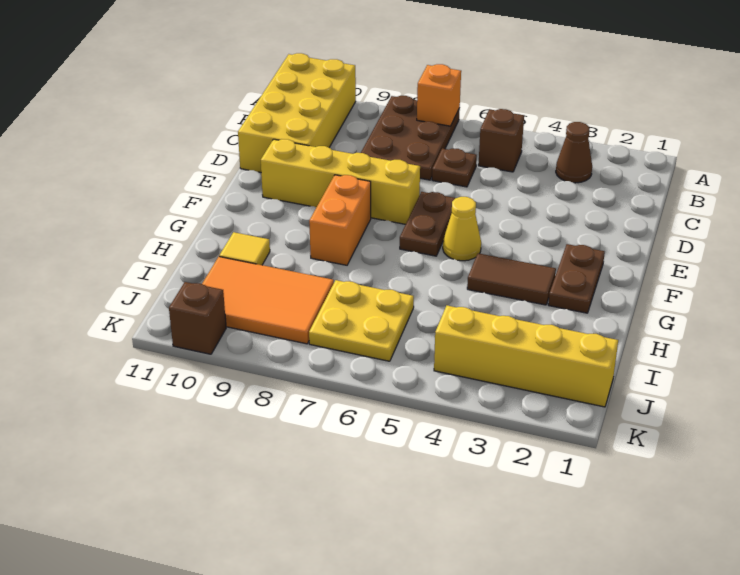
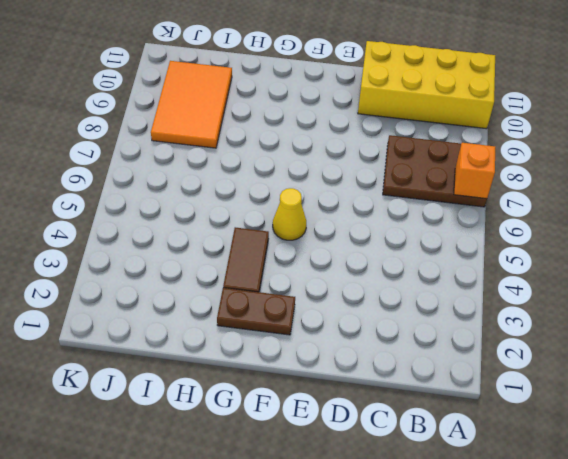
none -> brown cone B3 level 1
none -> brown brick B5 level 1
none -> brown plate C6 level 1

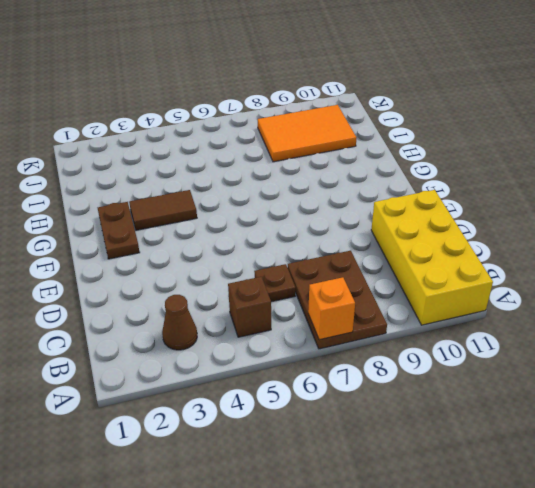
none -> brown plate E6:F6 level 1
none -> yellow brick E7:E10 level 1
none -> yellow cone F5 level 1

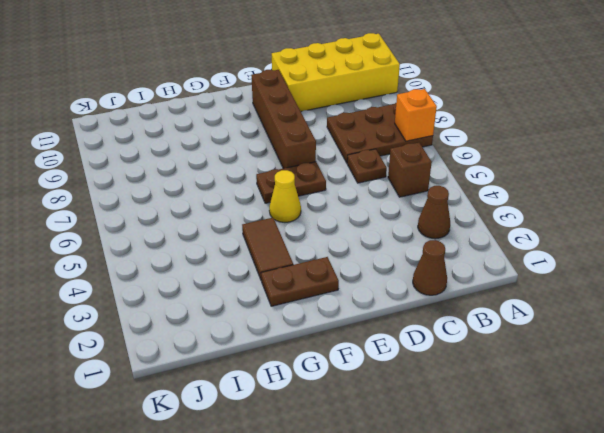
brown cone C1 level 1 -> none
brown brick E7:E10 level 1 -> yellow brick E7:E10 level 1
none -> orange brick F8:G8 level 1
none -> yellow tile H10 level 1
none -> yellow plate I6:J7 level 1

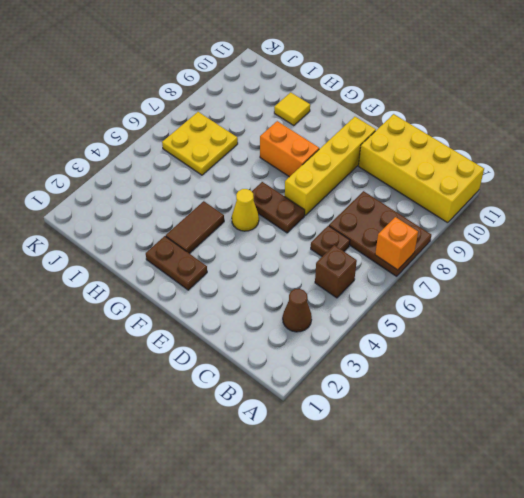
none -> orange tile I8:J10 level 1
none -> yellow brick J1:J4 level 1
none -> brown brick K10 level 1

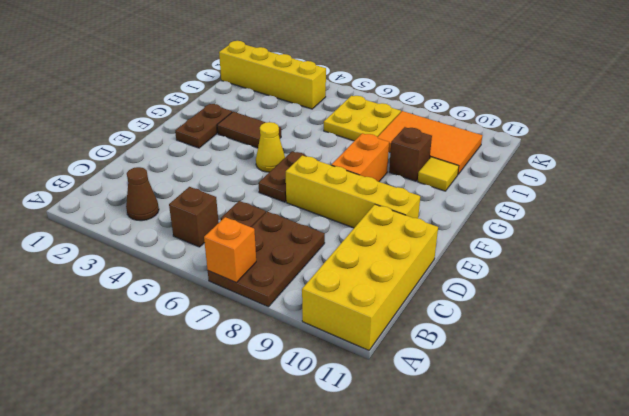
brown brick H9 level 1 -> brown brick K10 level 1

